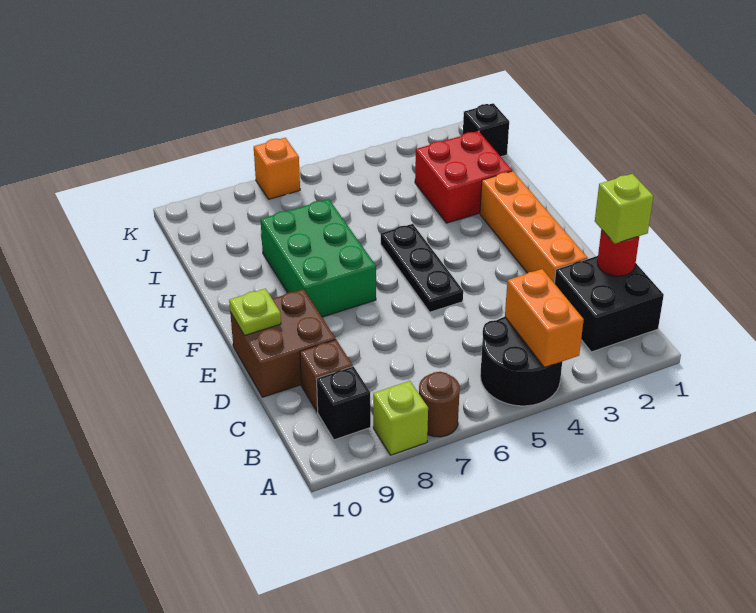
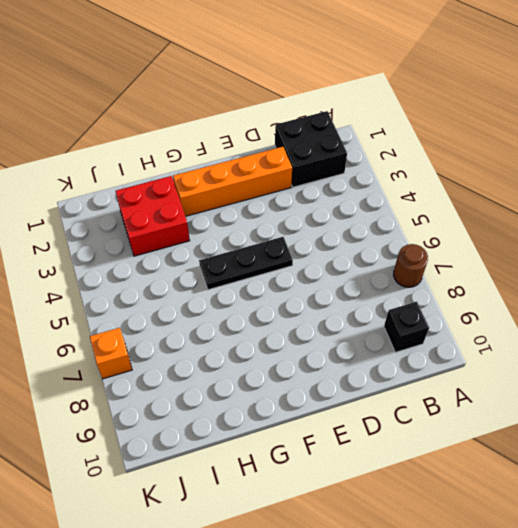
none -> black round brick A4:B5 level 1
none -> lime brick A8 level 1
none -> brown brick C9 level 1

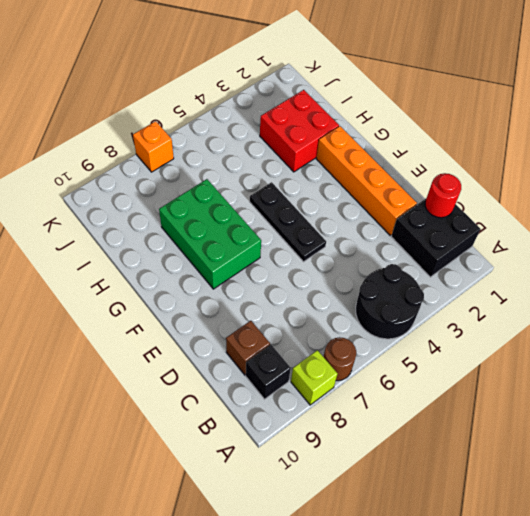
none -> brown brick D9:E10 level 1
none -> black brick J1 level 1
none -> orange brick A4:B4 level 2

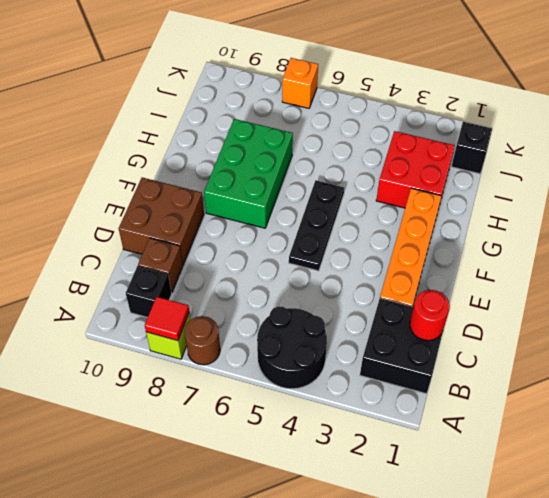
red tile A8 level 2 -> none
none -> orange brick A4:B4 level 2
none -> lime plate E10 level 2
none -> lime brick C1 level 3

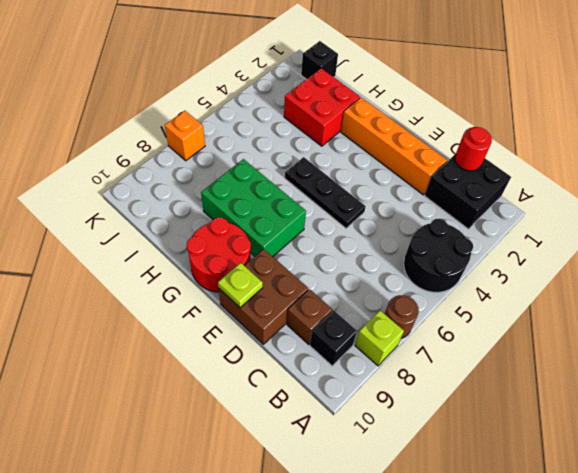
red round brick F9:G10 level 1 -> none
none -> orange brick A4:B4 level 2
none -> lime brick C1 level 3

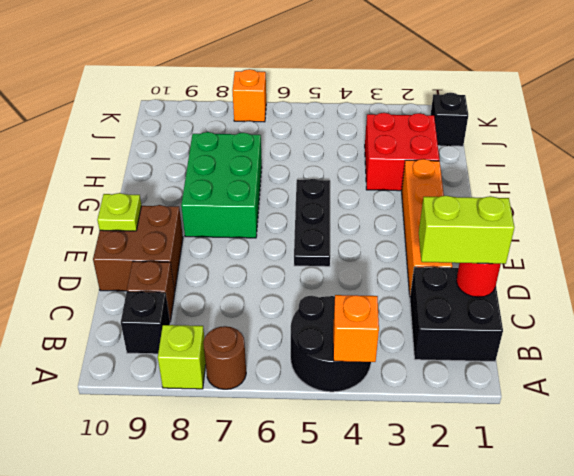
orange brick A4 level 2 -> orange brick A4:B4 level 2
lime brick C1:C2 level 3 -> lime brick C1 level 3

